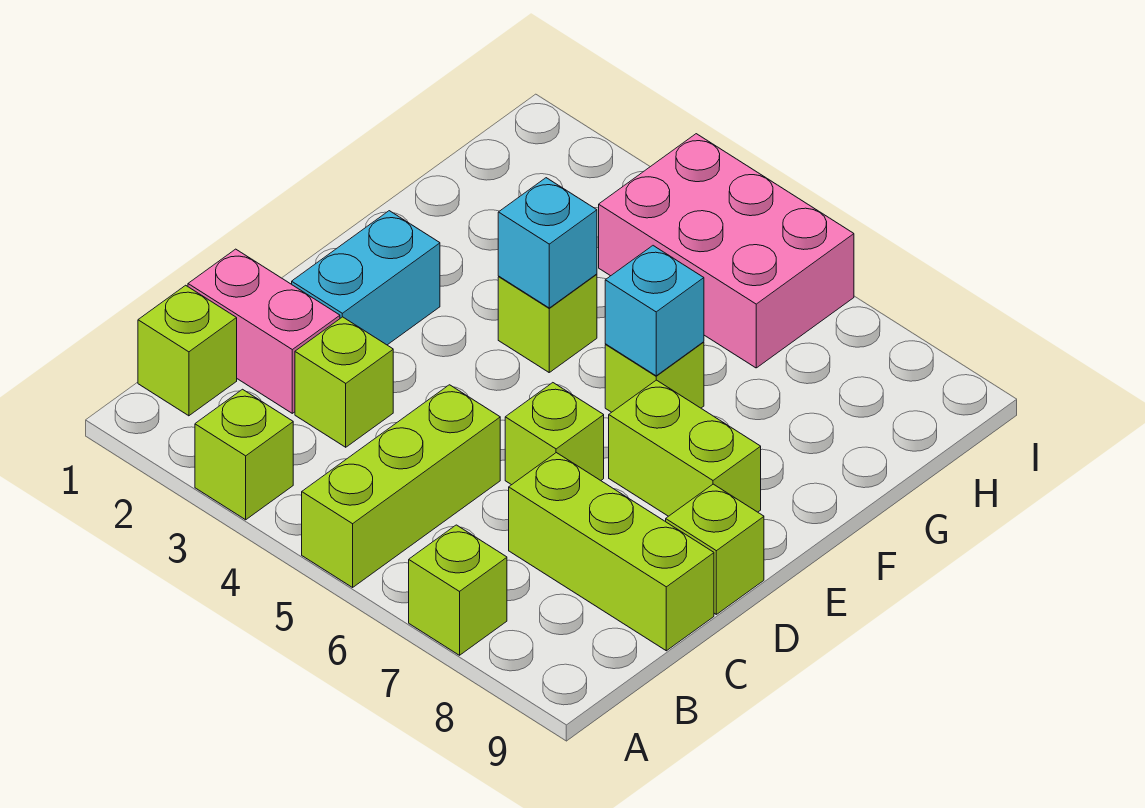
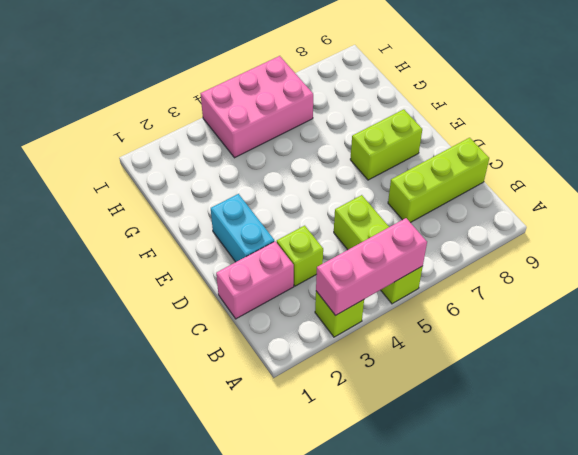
pink brick A3:A5 level 2 -> none
none -> lime brick A7 level 1
none -> lime brick B1 level 1
none -> lime brick D6 level 1

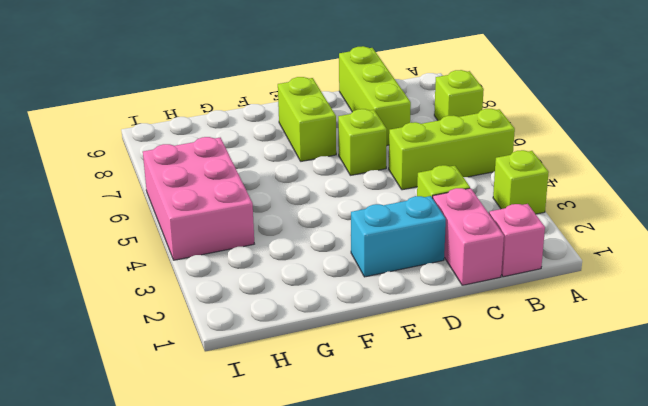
pink brick B1 level 1 -> lime brick B1 level 1
none -> lime brick D9 level 1
none -> lime brick F4 level 1
none -> lime brick F6 level 1

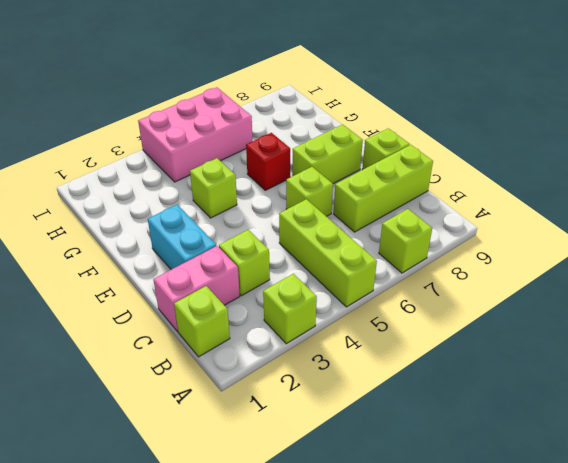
red brick F6 level 1 -> lime brick F6 level 1
none -> cyan brick F4 level 2
none -> cyan brick F6 level 2

